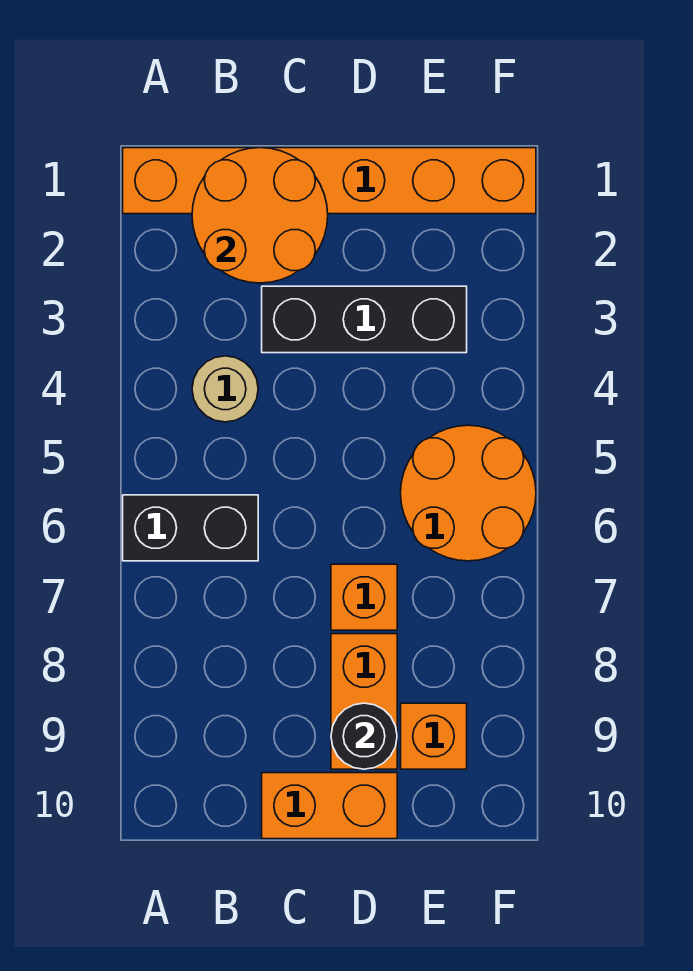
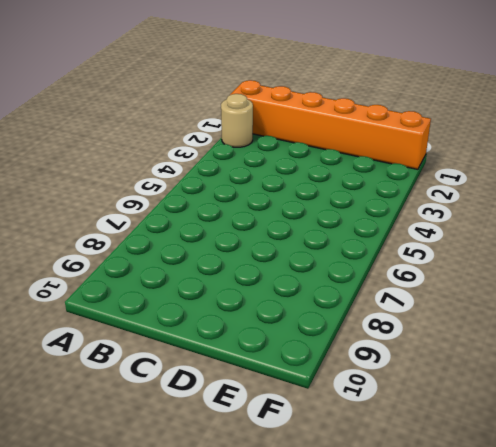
tan round brick A2 level 1 -> tan round brick B4 level 1
none -> black brick A6:B6 level 1
none -> black brick C3:E3 level 1

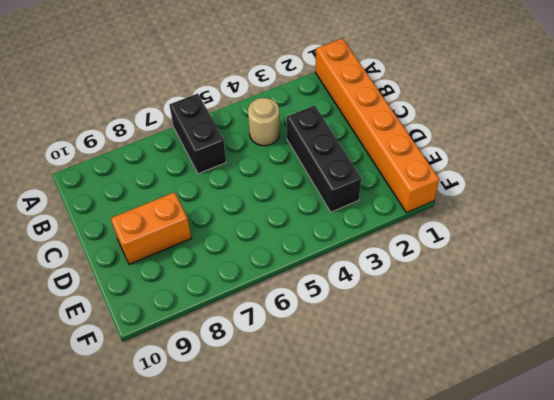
none -> orange brick C10:D10 level 1
none -> orange brick D7 level 1

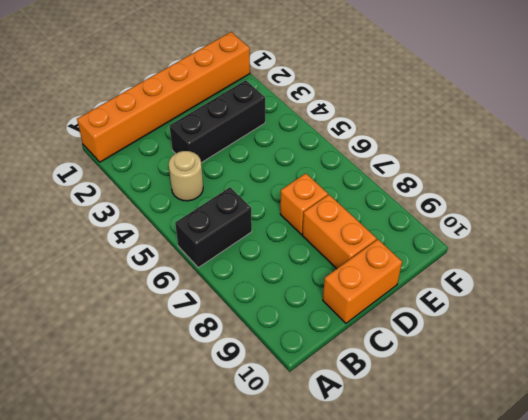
none -> orange round brick E5:F6 level 1
none -> orange brick E9 level 1

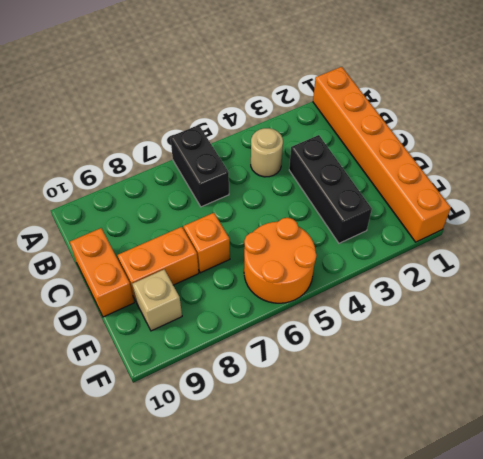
tan brick E9 level 1 -> orange brick E9 level 1
none -> orange round brick B1:C2 level 2
none -> black round brick D9 level 2

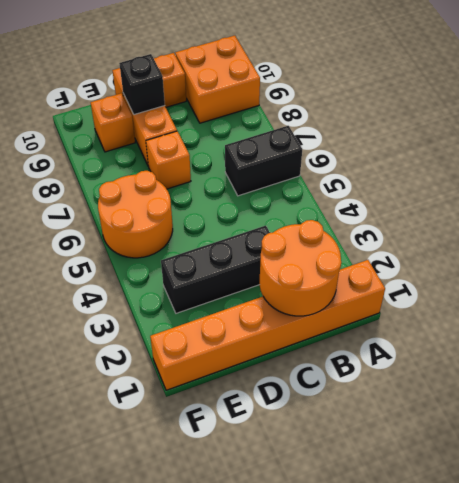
orange brick A9:B10 level 1 -> none
black brick D9 level 2 -> black round brick D9 level 2
none -> tan round brick B4 level 1

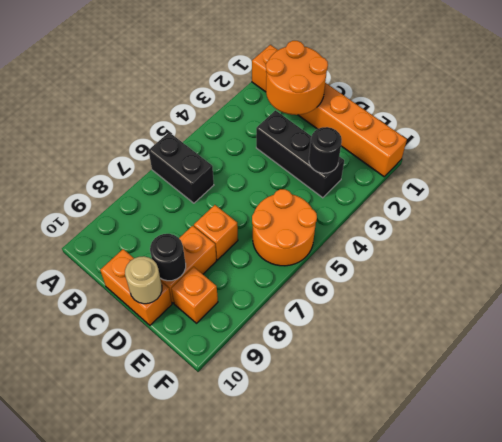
tan round brick D10 level 2 -> tan round brick B4 level 1
black round brick E3 level 2 -> none

